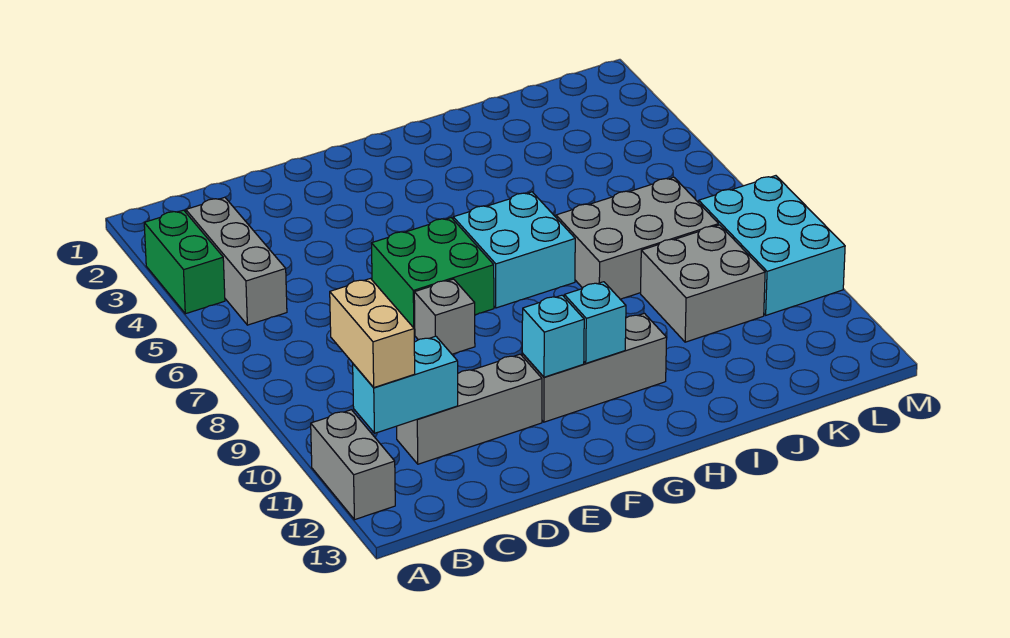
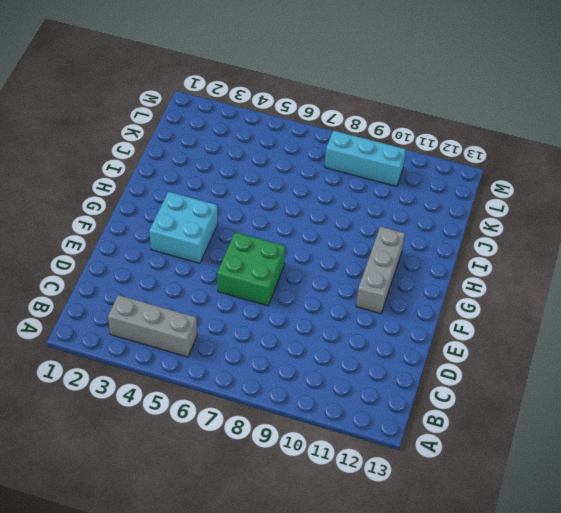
cyan brick F3:G4 level 1 -> cyan brick G6:H7 level 1
cyan brick L8:L10 level 1 -> cyan brick L8:M10 level 1
none -> green brick A3:A4 level 1
none -> grey brick A11:A12 level 1
none -> grey brick C11:E11 level 1

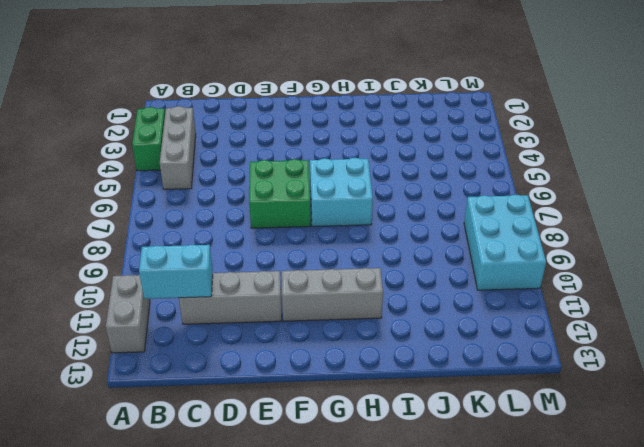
none -> grey brick E8 level 1
none -> grey brick I7:K8 level 1
none -> grey brick J9:K10 level 1

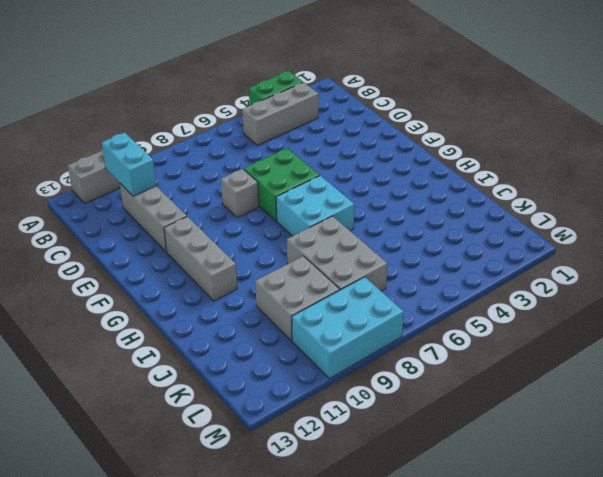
none -> cyan brick F11 level 2
none -> cyan brick G11 level 2
none -> tan brick B10:B11 level 3

